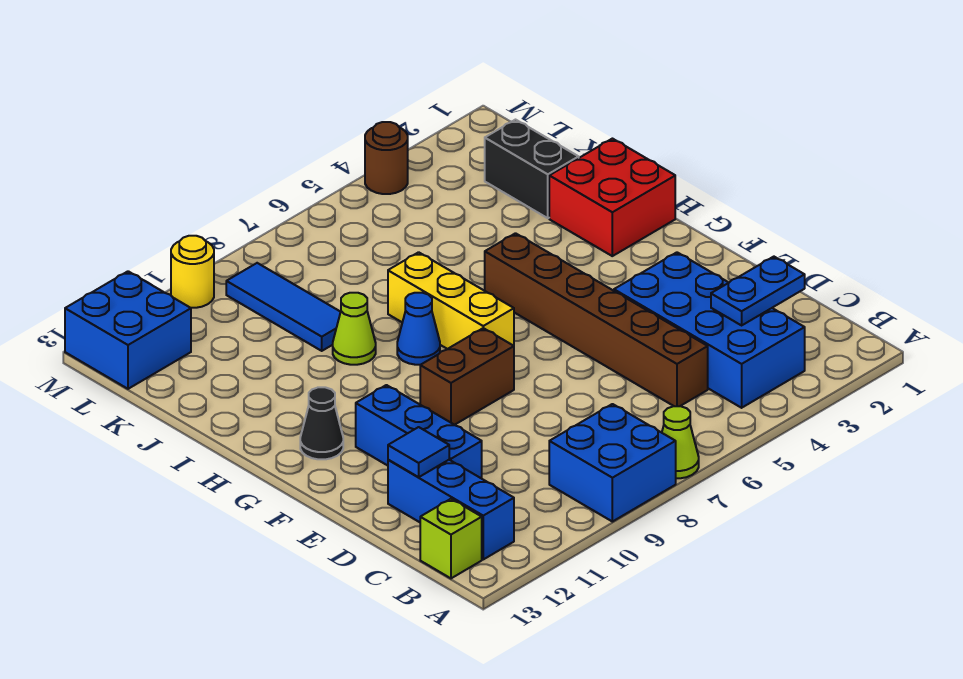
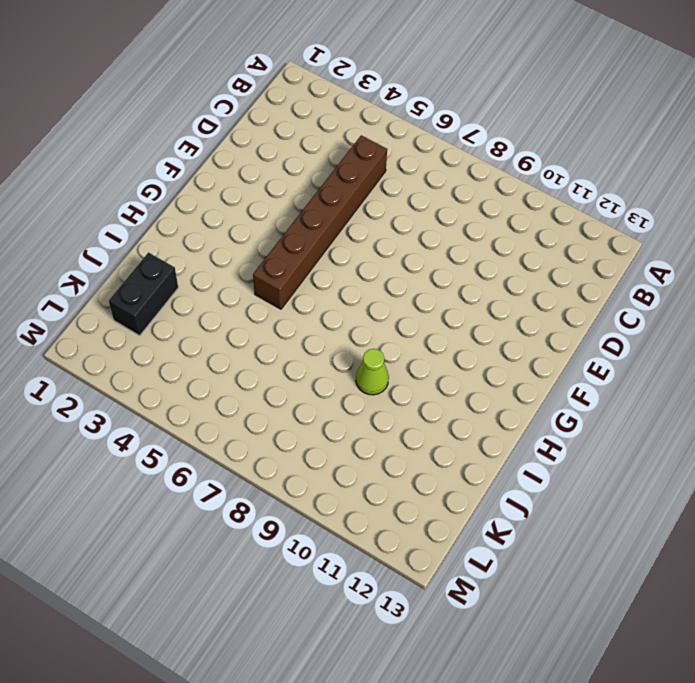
none -> lime cone A7 level 1
none -> blue brick A8:B9 level 1
none -> blue brick B3:E4 level 1

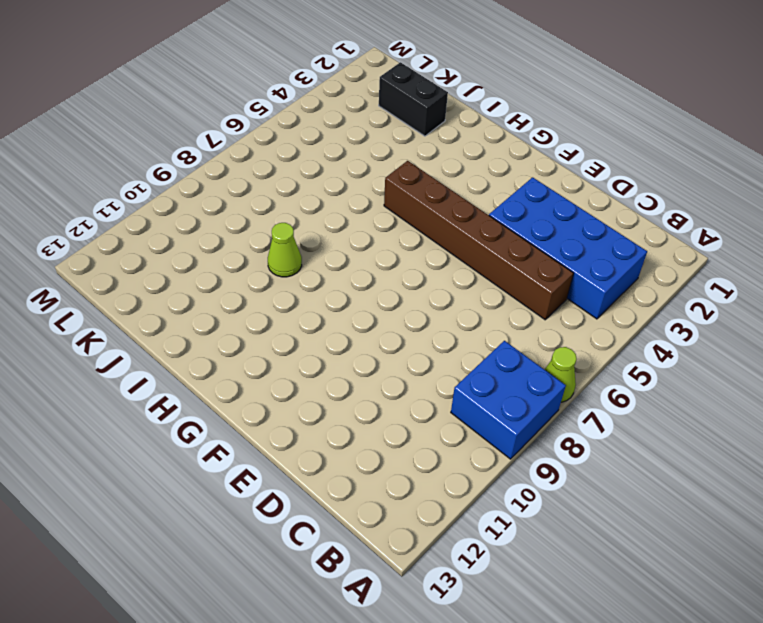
none -> blue brick B12:D12 level 1
none -> lime brick B13 level 1
none -> blue brick D11:F11 level 1

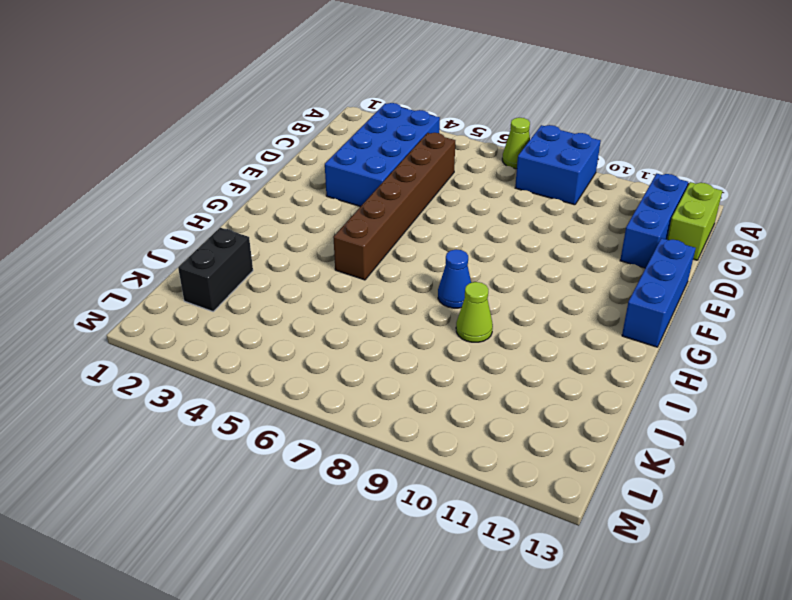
lime brick B13:C13 level 1 -> lime brick B13 level 1
blue brick E13:G13 level 1 -> blue brick D11:F11 level 1
none -> brown brick F8:F9 level 1
none -> yellow brick G7:I7 level 1
none -> black cone G12 level 1

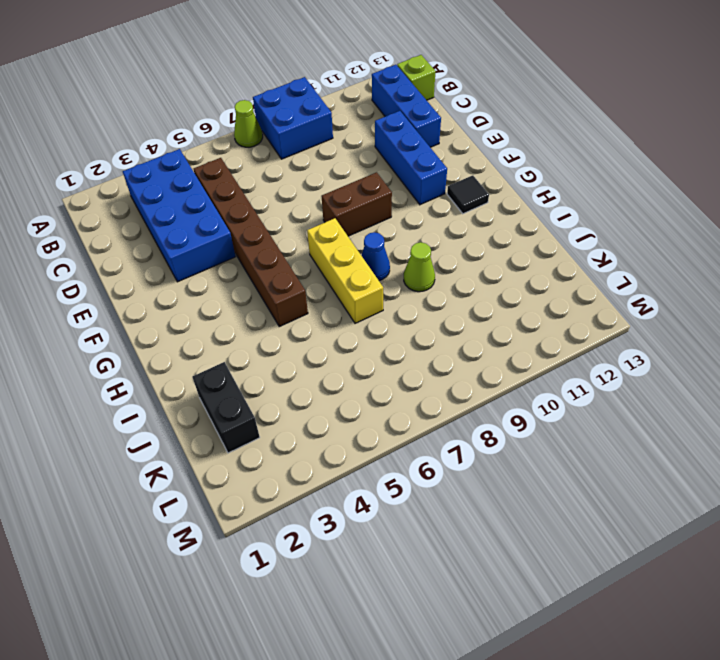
black tile G12 level 1 -> black cone G12 level 1
none -> red brick H1:I2 level 1
none -> blue tile J9:L9 level 1
none -> blue brick L12:M13 level 1

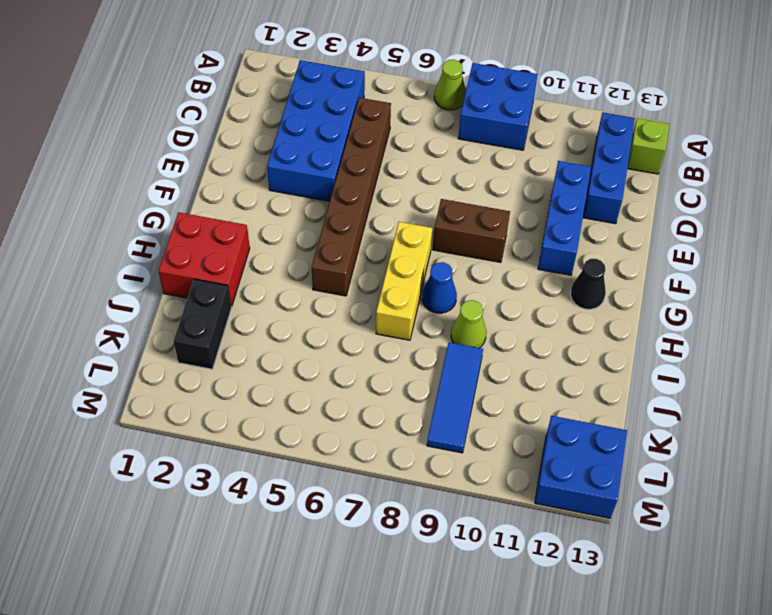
none -> brown round brick M4 level 1
none -> yellow round brick M10 level 1
none -> blue plate C2:C3 level 2

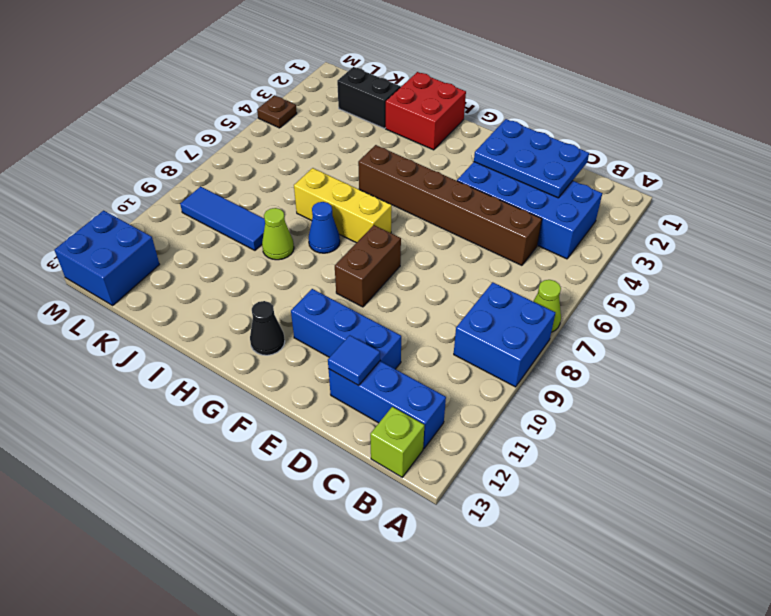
blue plate C2:E3 level 2 -> blue plate C2:C3 level 2
brown plate M4 level 1 -> brown round brick M4 level 1
none -> yellow round brick M10 level 1

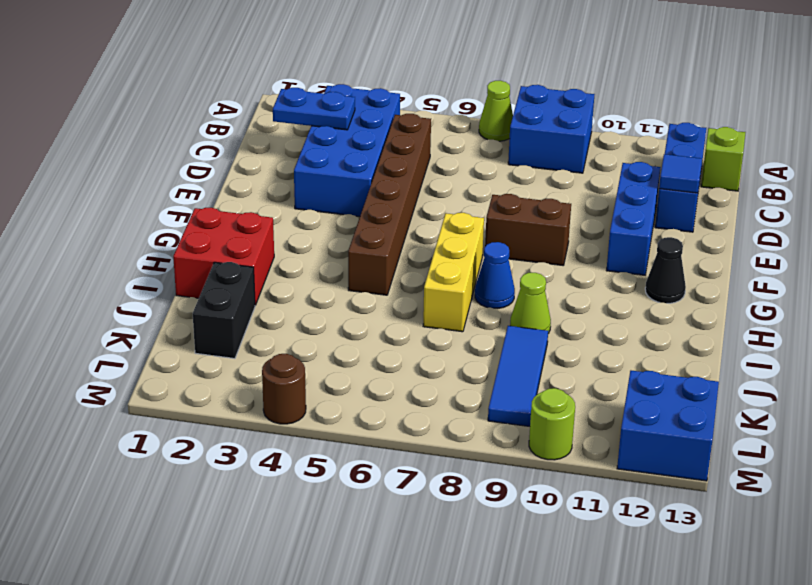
lime round brick M10 level 1 -> yellow round brick M10 level 1

